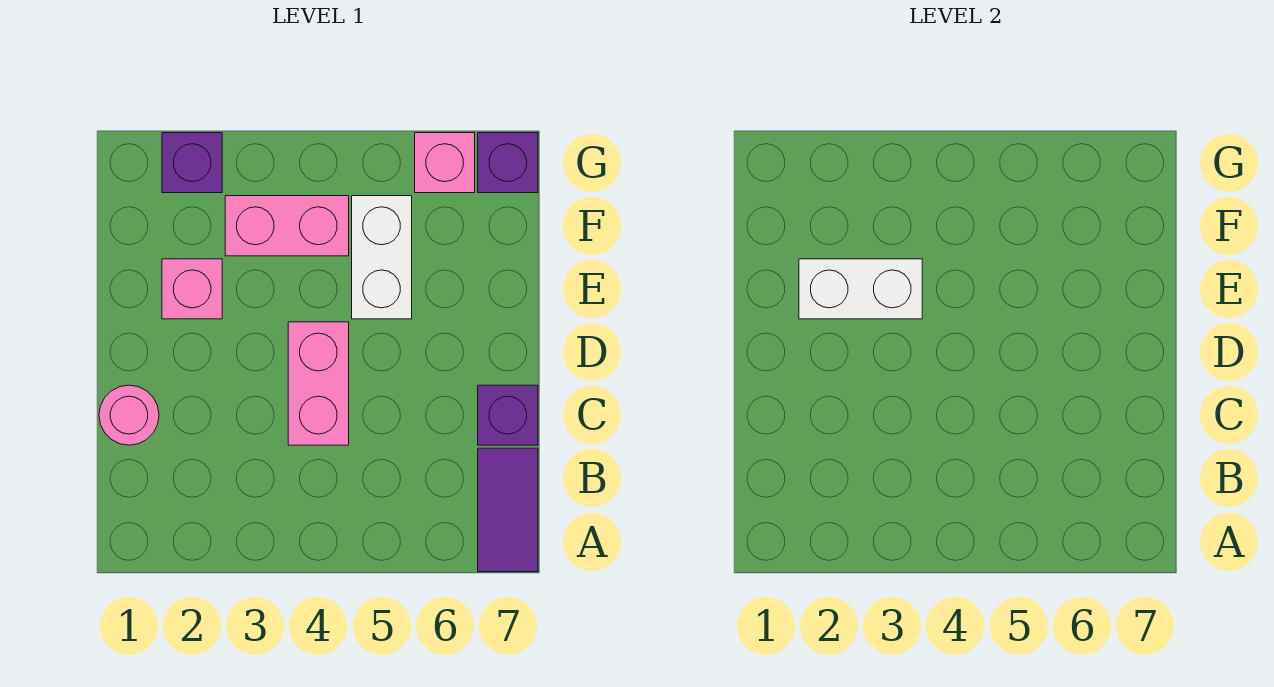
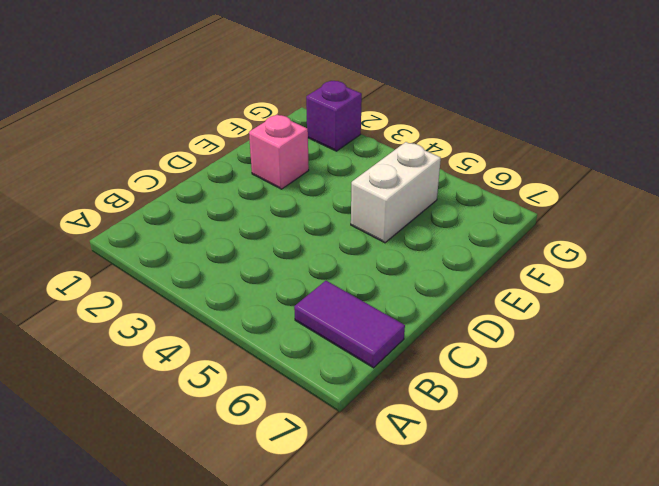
purple tile B6:B7 level 1 -> purple tile A7:B7 level 1
none -> pink round brick C1 level 1
none -> pink brick C4:D4 level 1

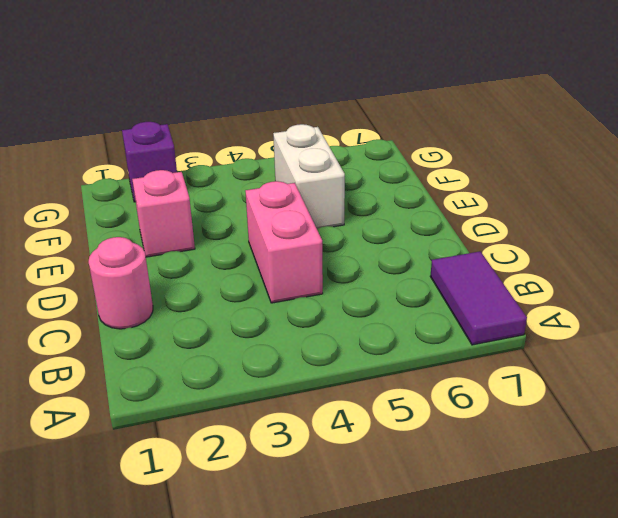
none -> purple brick C7 level 1
none -> pink brick F3:F4 level 1

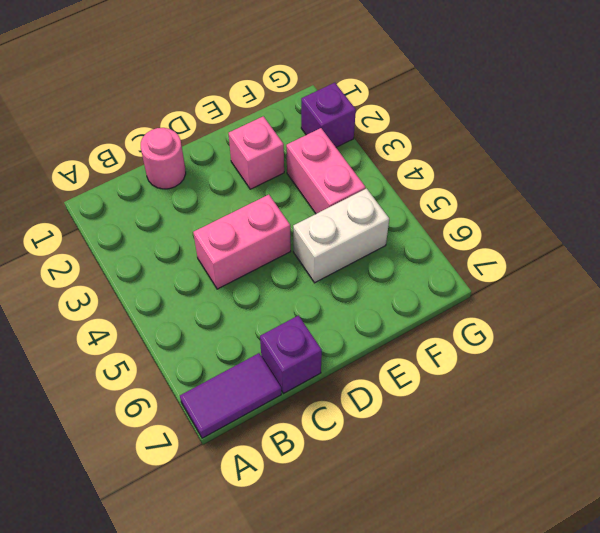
none -> pink brick G6 level 1
none -> purple brick G7 level 1

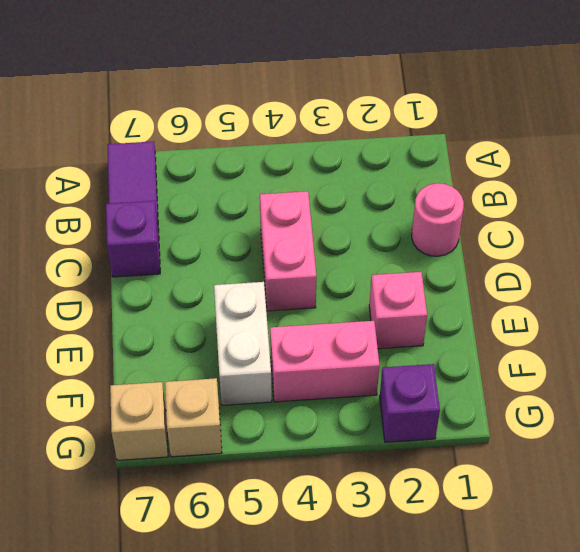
tan brick G6 level 1 -> pink brick G6 level 1
tan brick G7 level 1 -> purple brick G7 level 1
none -> white brick E2:E3 level 2

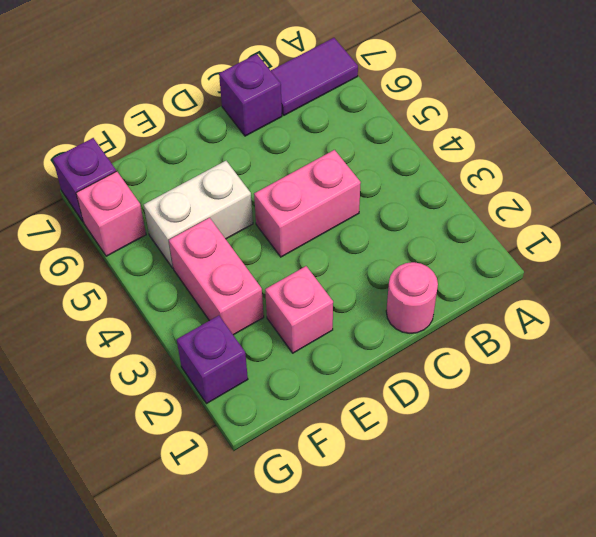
none -> white brick E2:E3 level 2

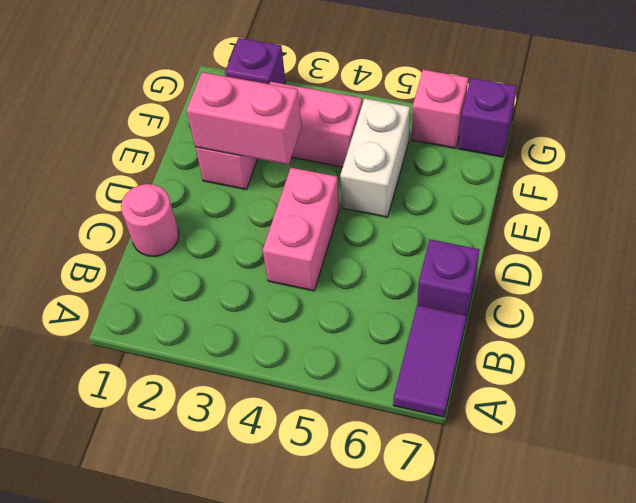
pink brick E2:E3 level 2 -> white brick E2:E3 level 2

